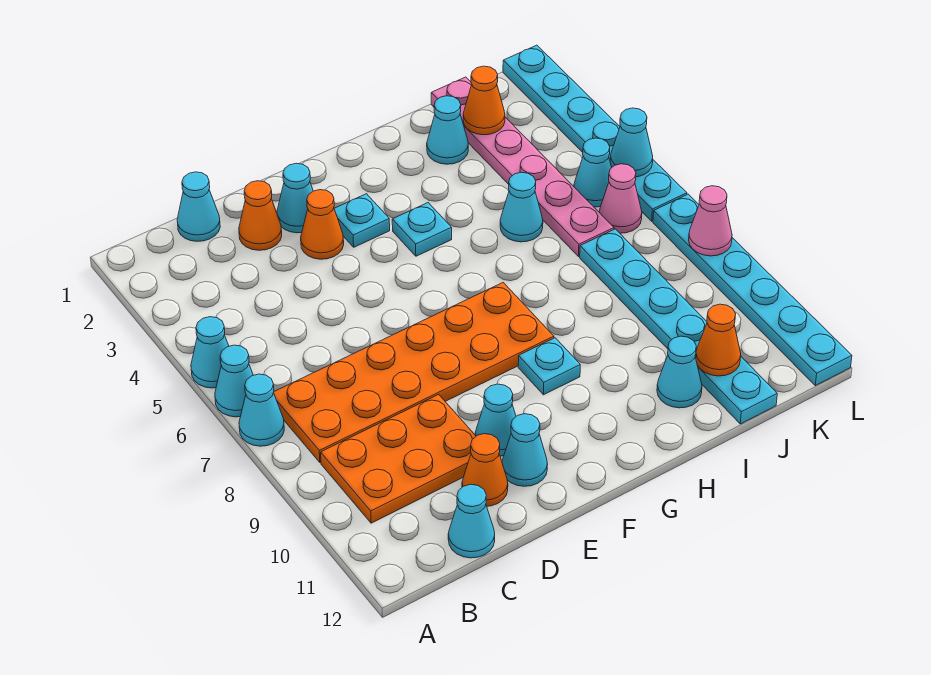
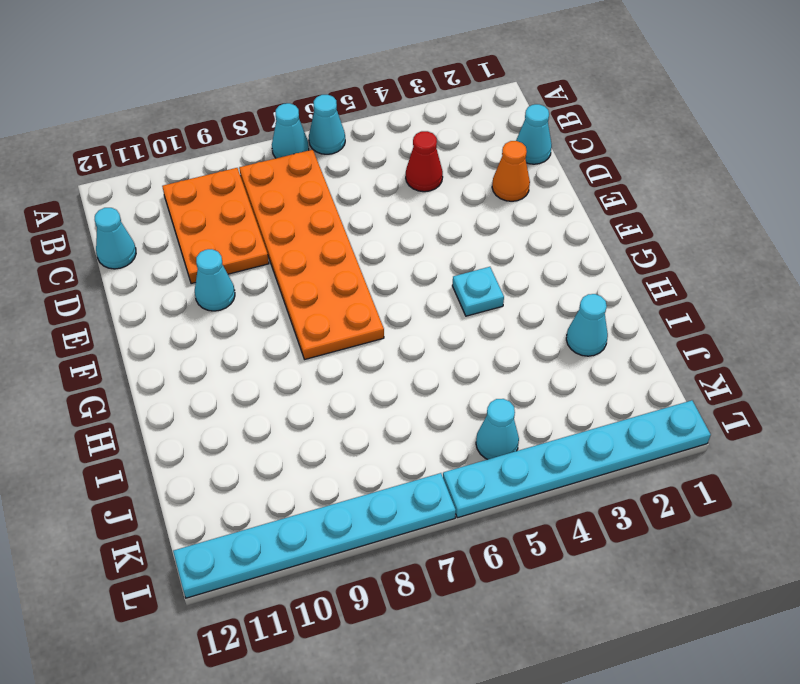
red cone C4 level 1 -> none
none -> cyan cone A5 level 1
none -> orange cone D11 level 1
none -> cyan cone E2 level 1

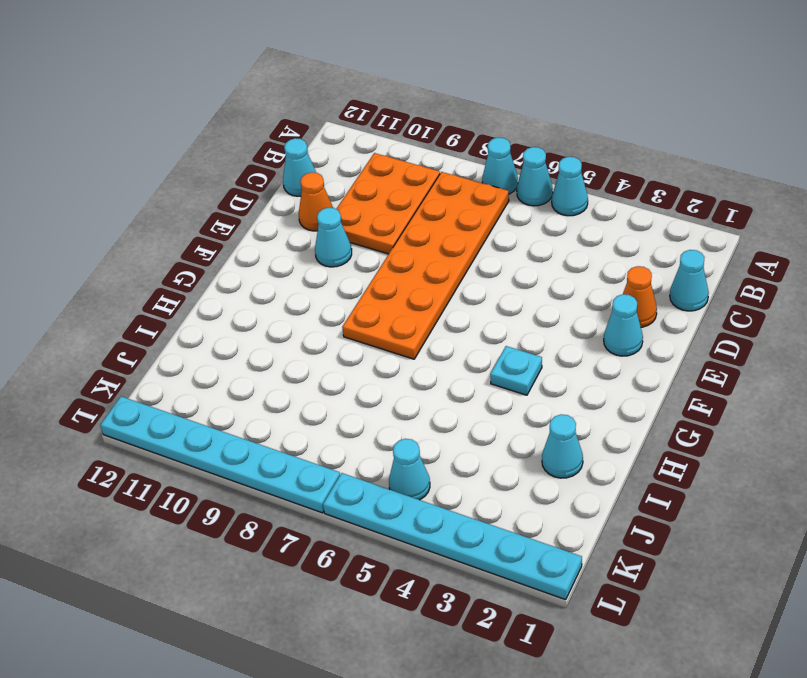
none -> orange cone E3 level 1
none -> cyan cone E11 level 1
none -> cyan plate F3 level 1

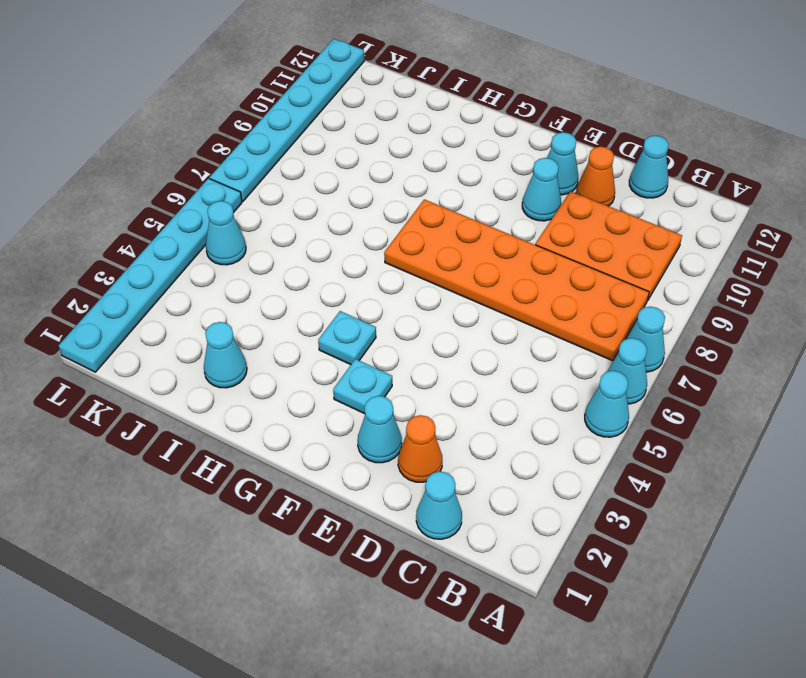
none -> orange cone E3 level 1
none -> cyan plate G9 level 1
none -> cyan cone I5 level 1

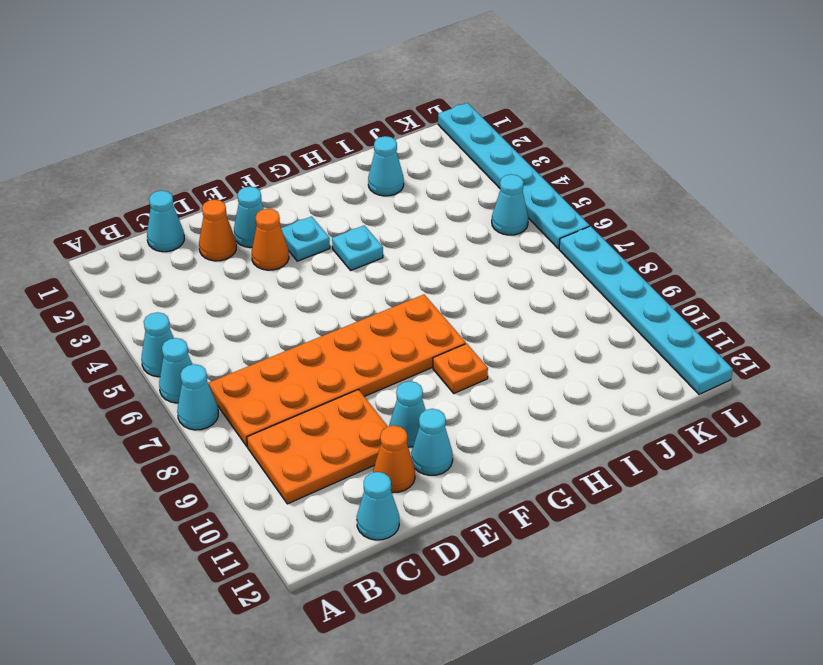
orange plate G9 level 1 -> cyan plate G9 level 1
none -> cyan cone I5 level 1
none -> cyan cone I11 level 1
none -> pink plate J1:J6 level 1

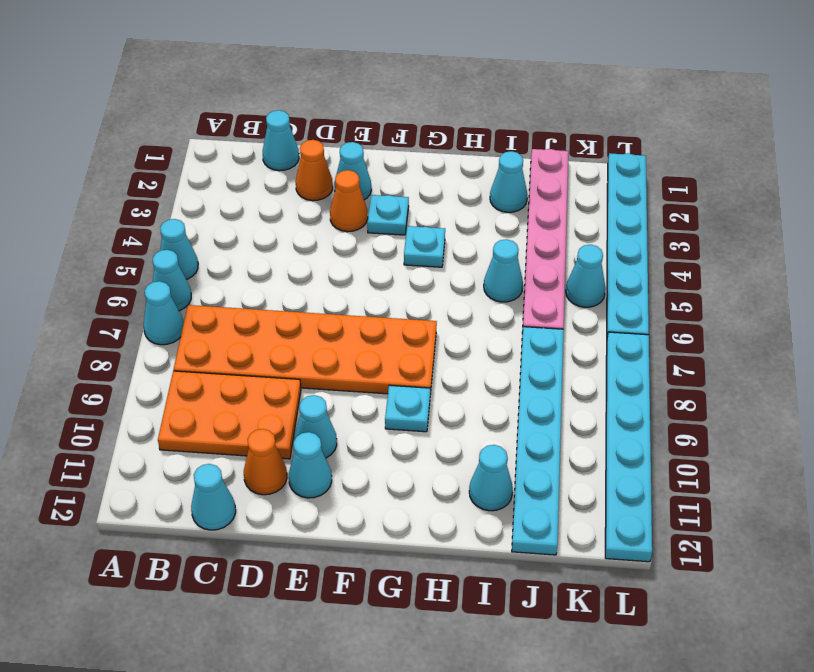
none -> pink cone K6 level 1
none -> orange cone J2 level 2
none -> orange cone J11 level 2

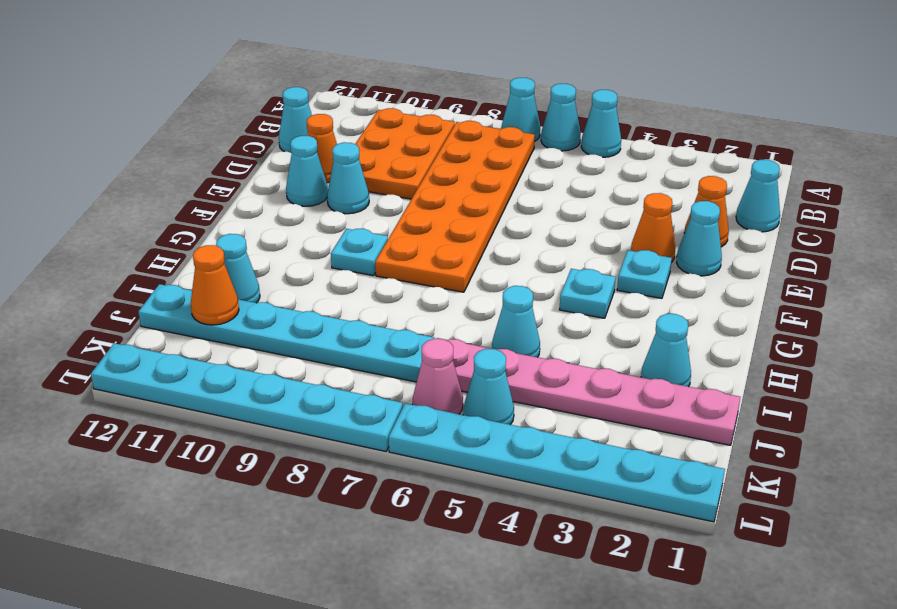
none -> orange cone J2 level 2
none -> cyan cone L5 level 2
none -> pink cone L8 level 2

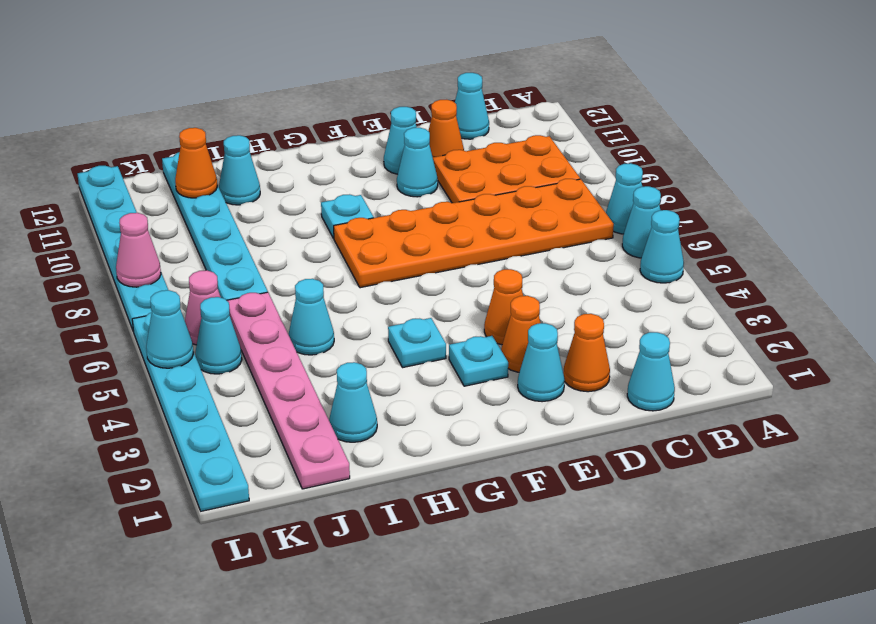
orange cone E4 level 1 -> orange cone J2 level 2

